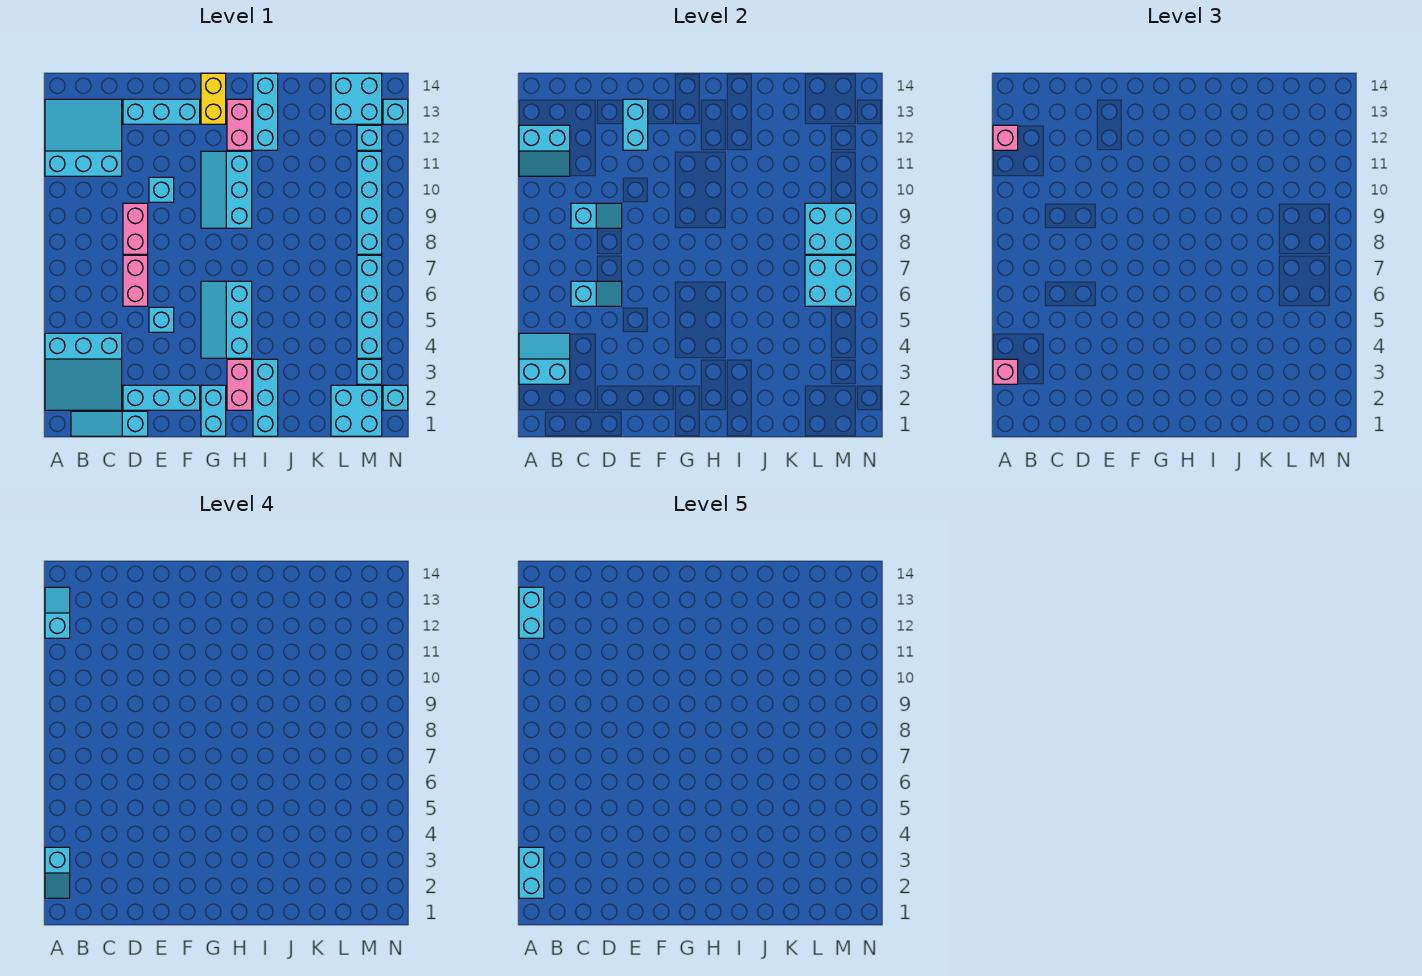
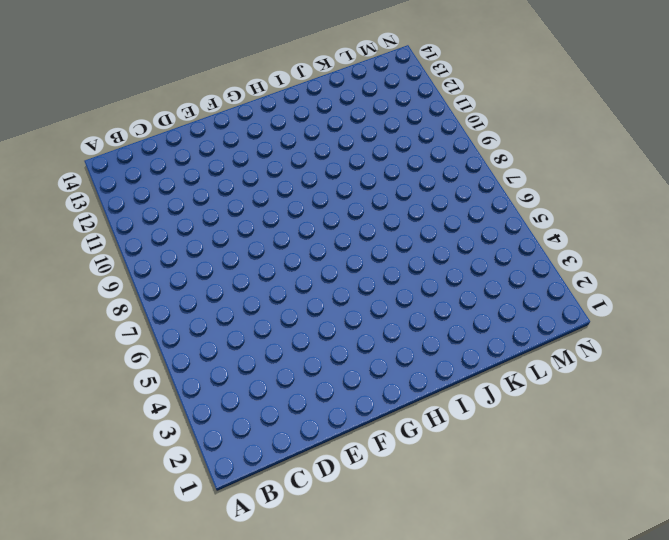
none -> cyan slope A2:C4 level 1 top 4
none -> cyan slope A11:C13 level 1 top 11
none -> cyan slope B1:D1 level 1 top D
none -> cyan brick D2:F2 level 1

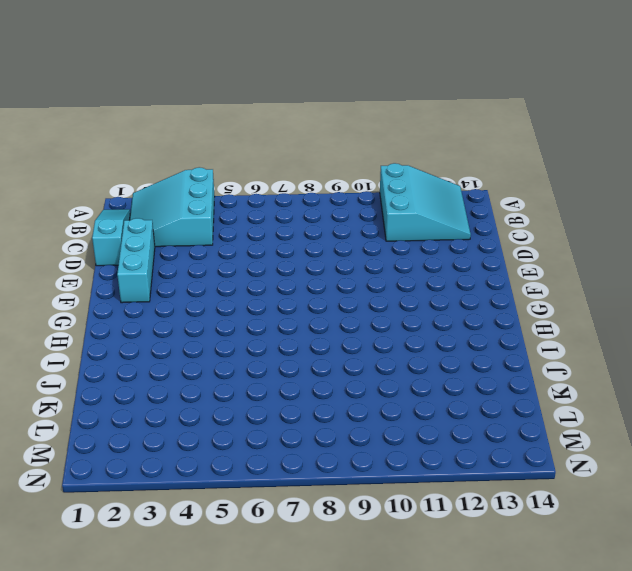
none -> pink brick D6:D7 level 1
none -> pink brick D8:D9 level 1
none -> cyan brick D13:F13 level 1
none -> cyan brick E5 level 1

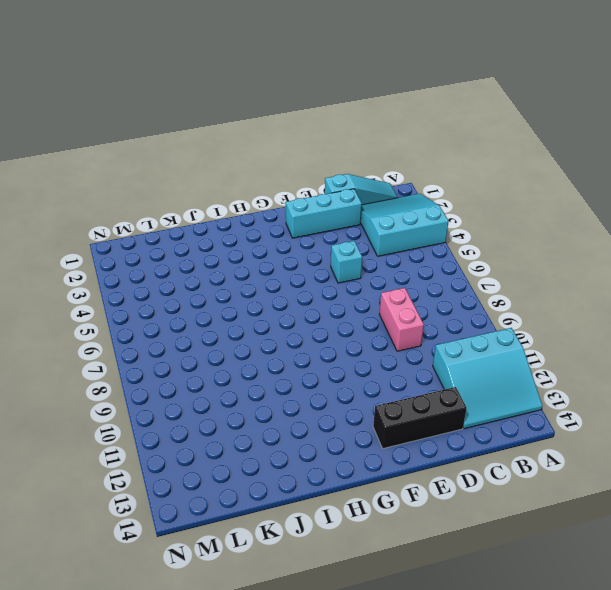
black brick D13:F13 level 1 -> cyan brick D13:F13 level 1
none -> pink brick D6:D7 level 1
none -> cyan brick E10 level 1
none -> cyan brick G1:G2 level 1
none -> cyan slope G4:H6 level 1 top H

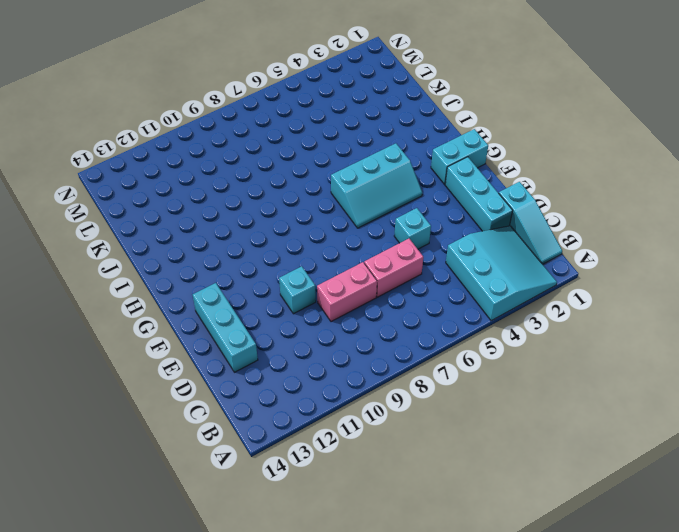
none -> cyan slope A11:C13 level 1 top 11
none -> cyan slope G9:H11 level 1 top H
none -> yellow brick G13:G14 level 1
none -> pink brick H2:H3 level 1

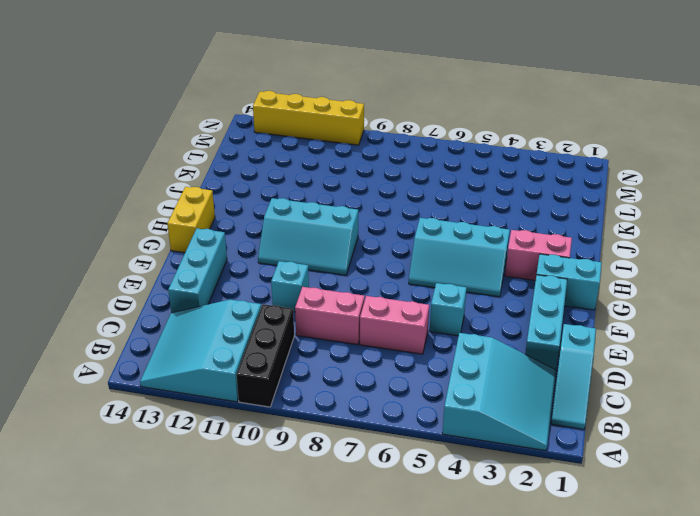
black brick A10:C10 level 1 -> none
yellow brick G14:H14 level 1 -> yellow brick G13:G14 level 1
yellow brick N10:N13 level 1 -> cyan brick N13 level 1
none -> pink brick H12:H13 level 1
none -> cyan brick I1:I3 level 1
none -> cyan brick I12:I14 level 1
none -> cyan brick L1:M2 level 1

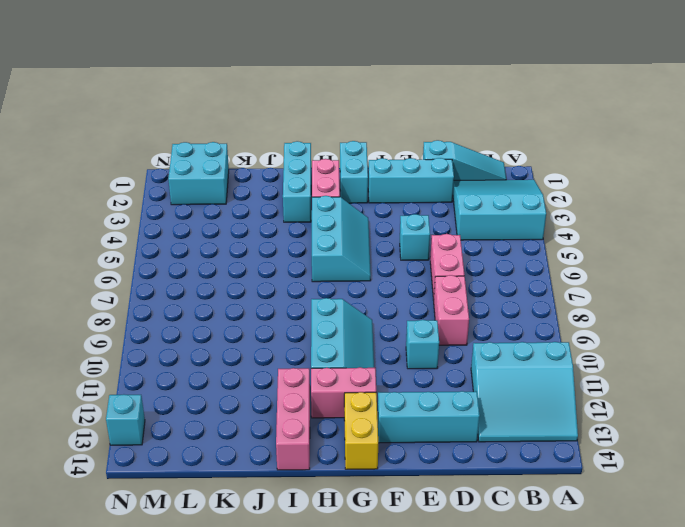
pink brick G12:H12 level 1 -> pink brick H12:H13 level 1
pink brick I12:I14 level 1 -> cyan brick I12:I14 level 1
none -> cyan brick L13:M14 level 1
none -> cyan brick M3 level 1
none -> cyan brick M4:M7 level 1
none -> cyan brick M8:M11 level 1

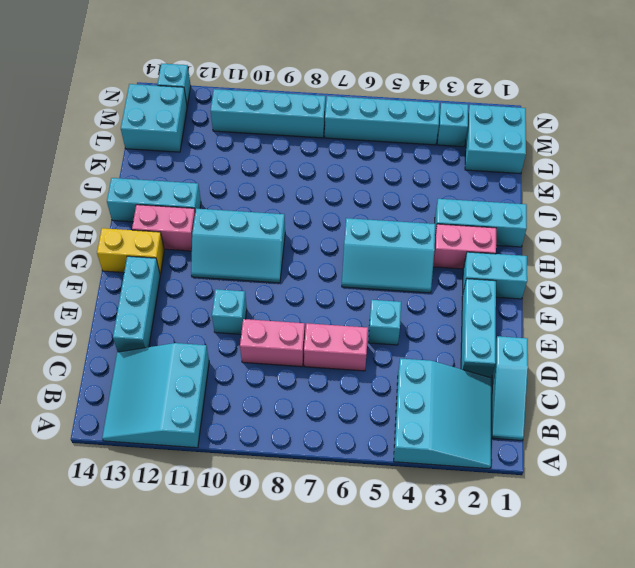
none -> cyan brick M12 level 1
none -> cyan brick N2 level 1
none -> cyan slope A3:B4 level 2 top 3
none -> cyan slope A11:B12 level 2 top 12

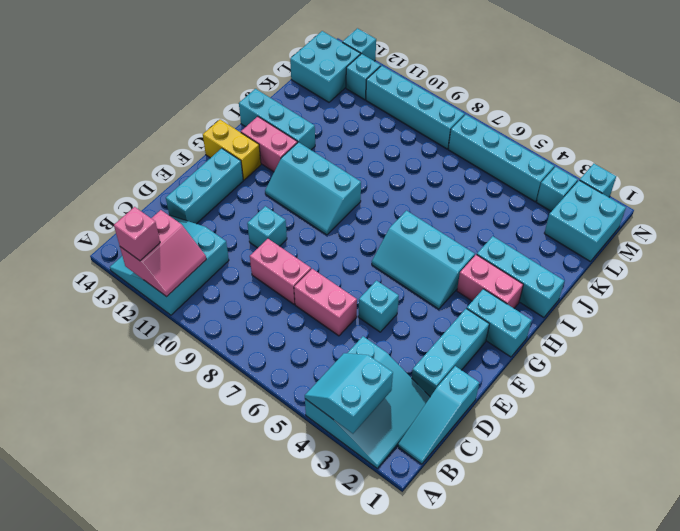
pink slope A11:B12 level 2 top 12 -> cyan slope A11:B12 level 2 top 12
none -> cyan slope C6:D6 level 2 top C
none -> cyan slope C9:D9 level 2 top C
none -> cyan brick E12:E13 level 2
none -> cyan brick L6:M7 level 2

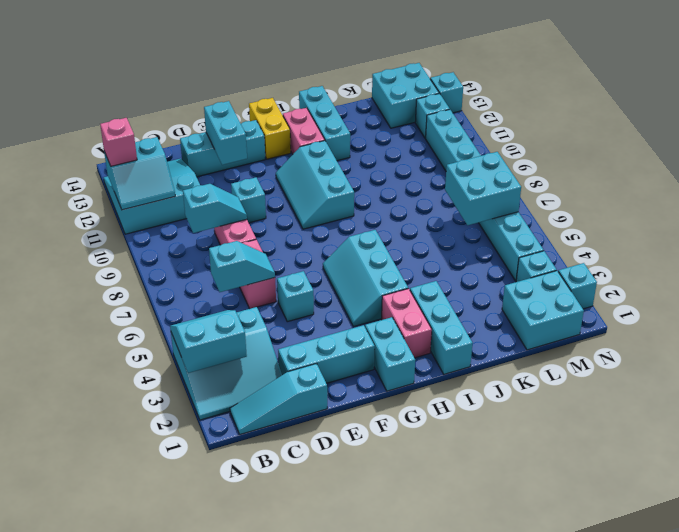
none -> cyan brick L8:M9 level 2
none -> pink brick A3 level 3
none -> cyan slope A2:A3 level 4 top 3
none -> cyan slope A12:A13 level 4 top 12

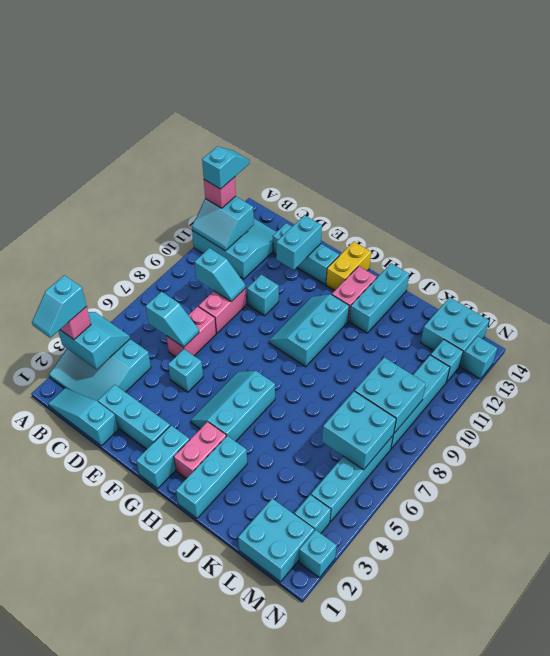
none -> cyan brick A2:A3 level 5
none -> cyan brick A12:A13 level 5

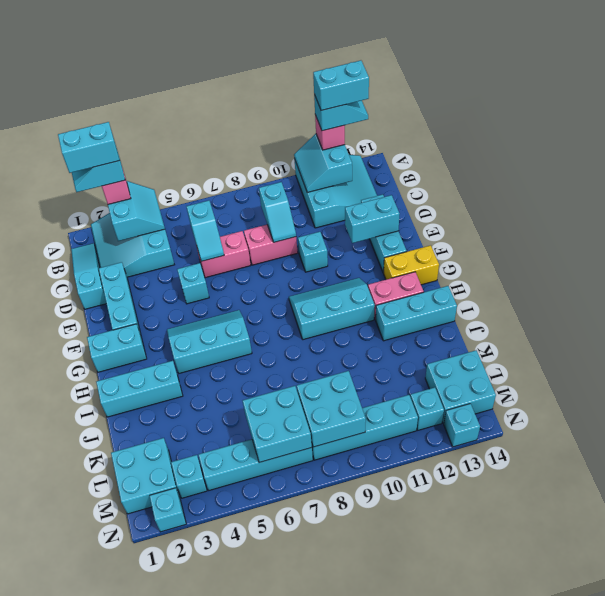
none -> pink brick H2:H3 level 1

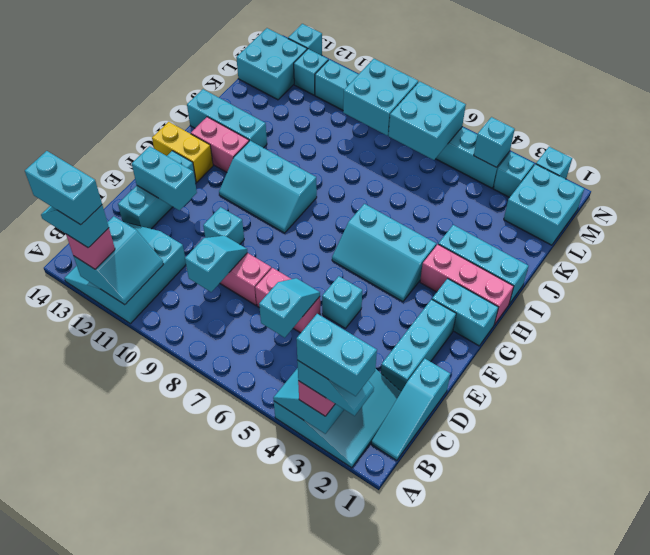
pink brick H1:H3 level 1 -> pink brick H2:H3 level 1
cyan brick M4 level 2 -> none

